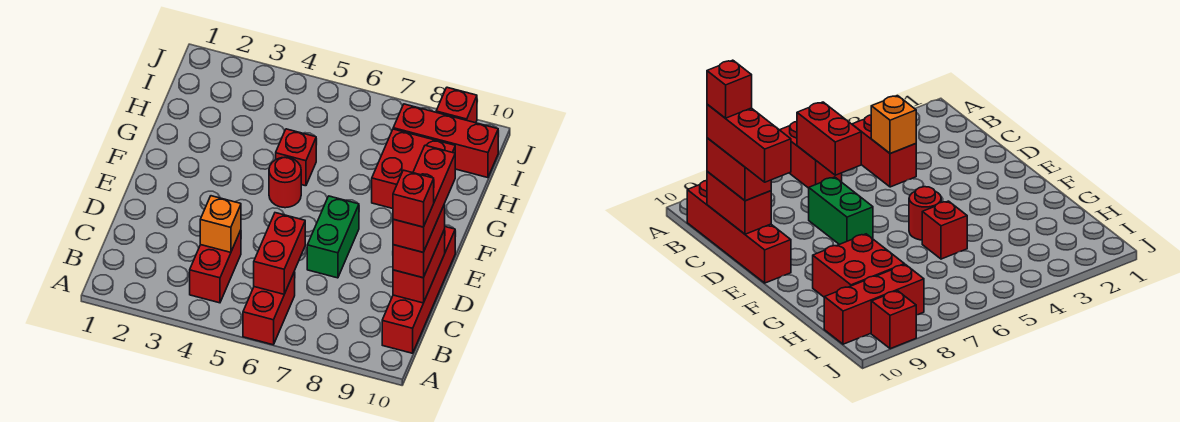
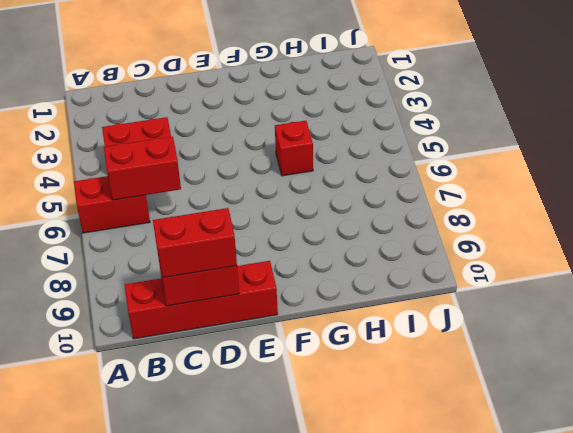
none -> green brick D7:E7 level 1
none -> red round brick F5 level 1
none -> red brick G8:H9 level 1

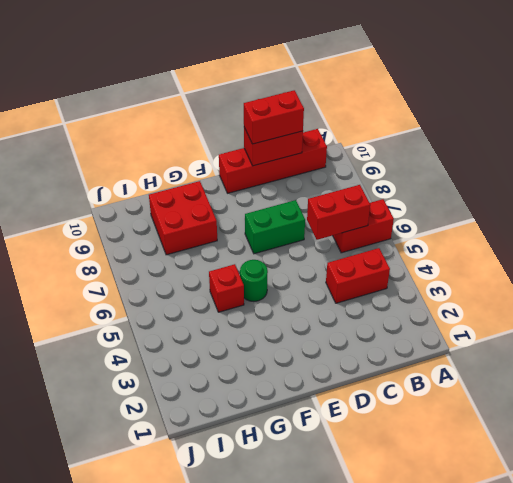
green round brick F5 level 1 -> red round brick F5 level 1
none -> red brick I8:I10 level 1
none -> red brick J9 level 1
none -> orange brick C4 level 2

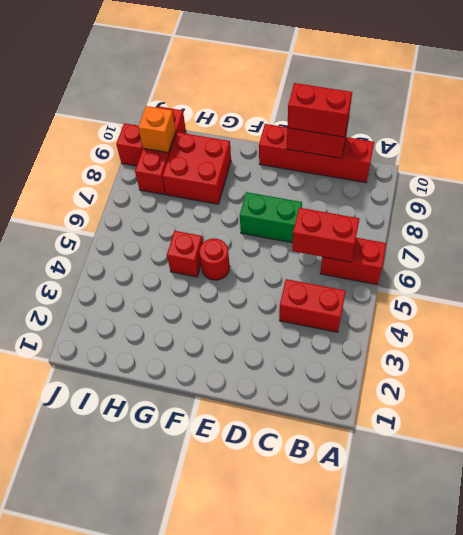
orange brick I9 level 2 -> orange brick C4 level 2
none -> red brick C10:E10 level 4
none -> red brick C10 level 5

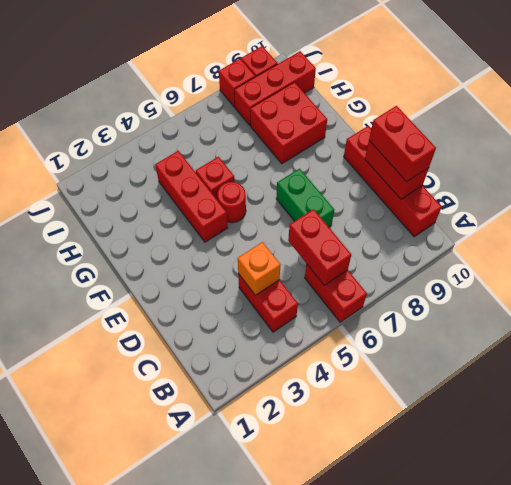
red brick F4:H4 level 1 -> red brick C10:E10 level 4
red brick J8 level 1 -> red brick C10 level 5

